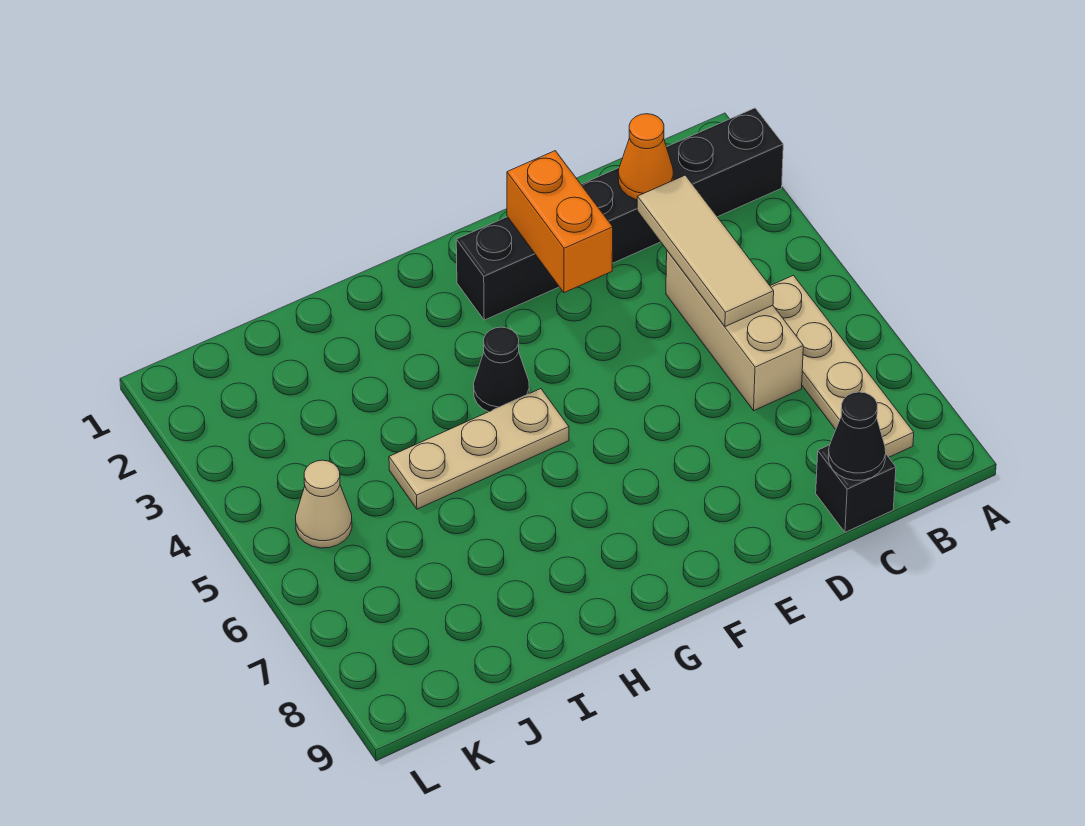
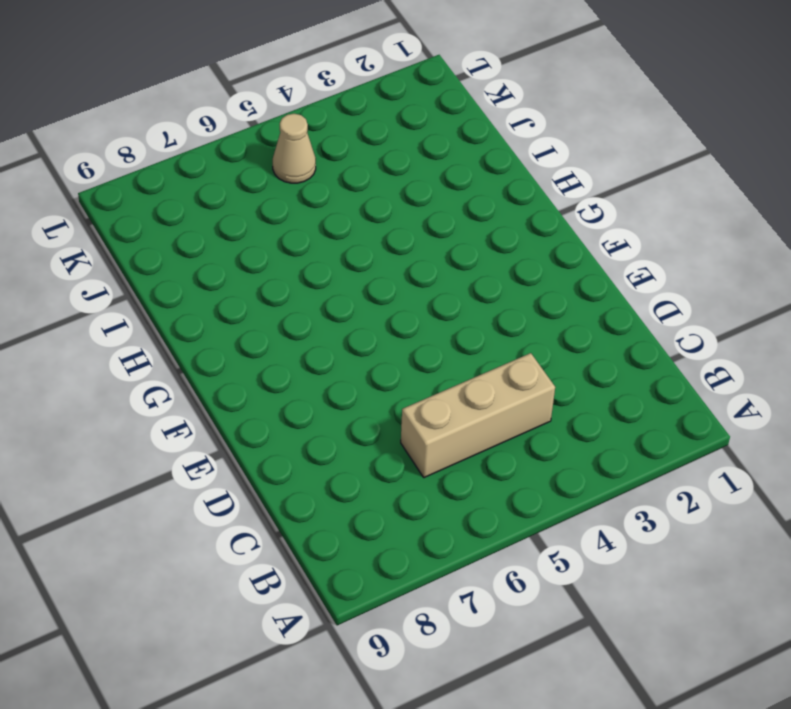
none -> black brick A2:F2 level 1
none -> tan plate B5:B8 level 1

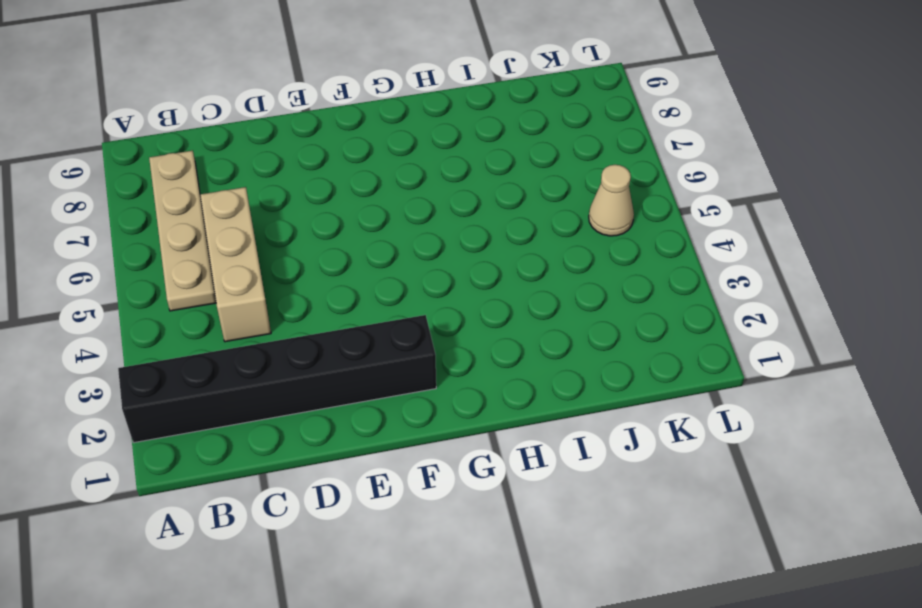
none -> black brick C9 level 1
none -> black cone G4 level 1

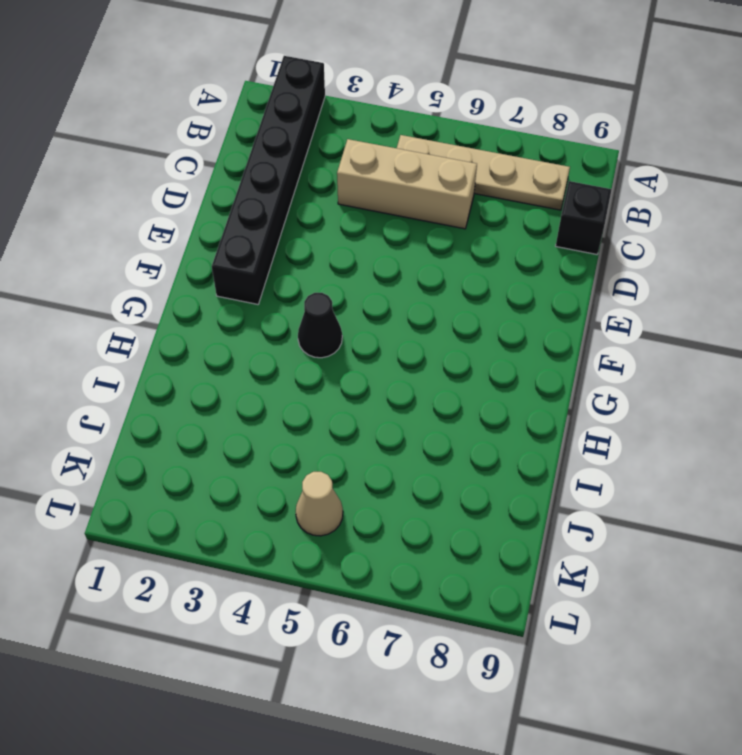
none -> tan plate G5:I5 level 1
none -> orange cone C2 level 2

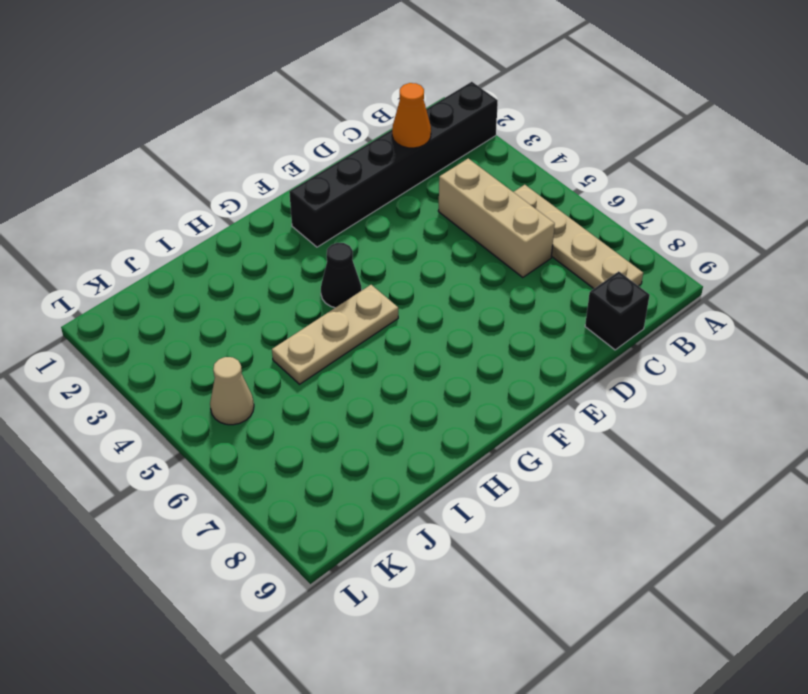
none -> tan tile C3:C5 level 2
none -> black cone C9 level 2

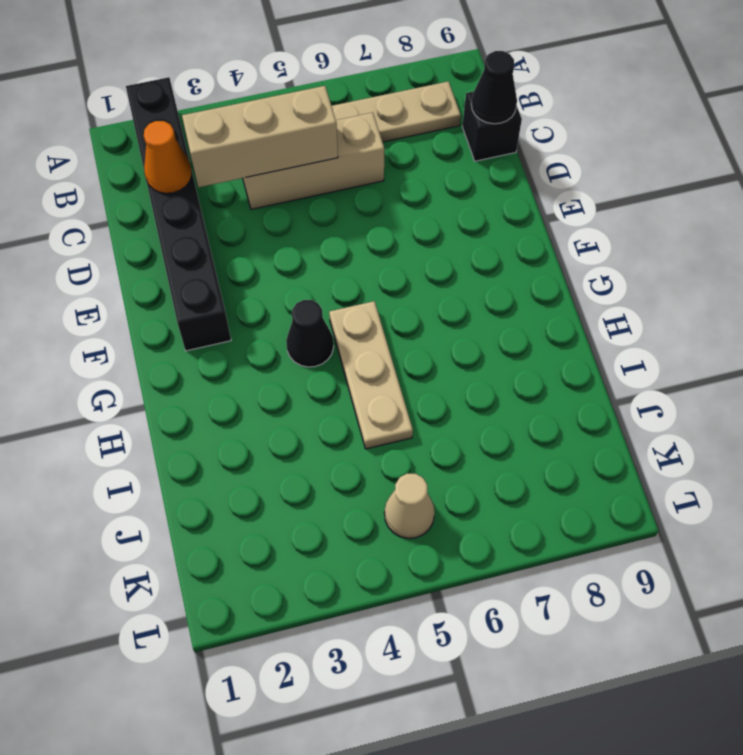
tan brick C3:C5 level 2 -> tan tile C3:C5 level 2
none -> orange brick E2:E3 level 2

